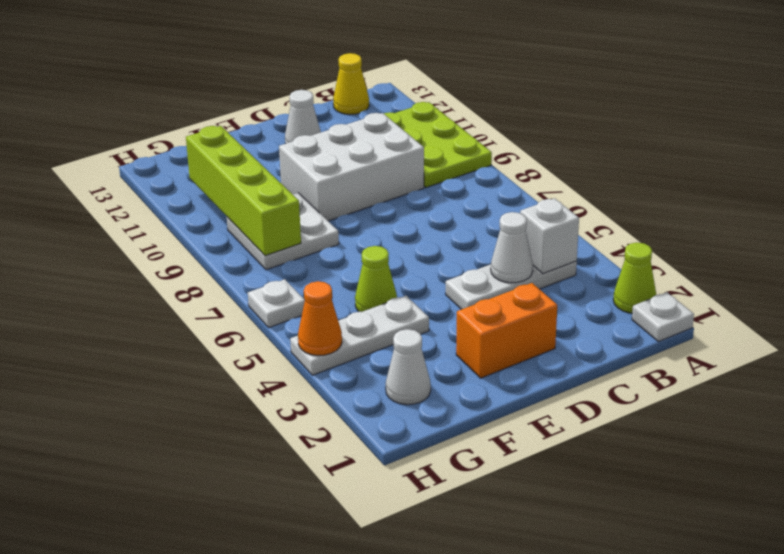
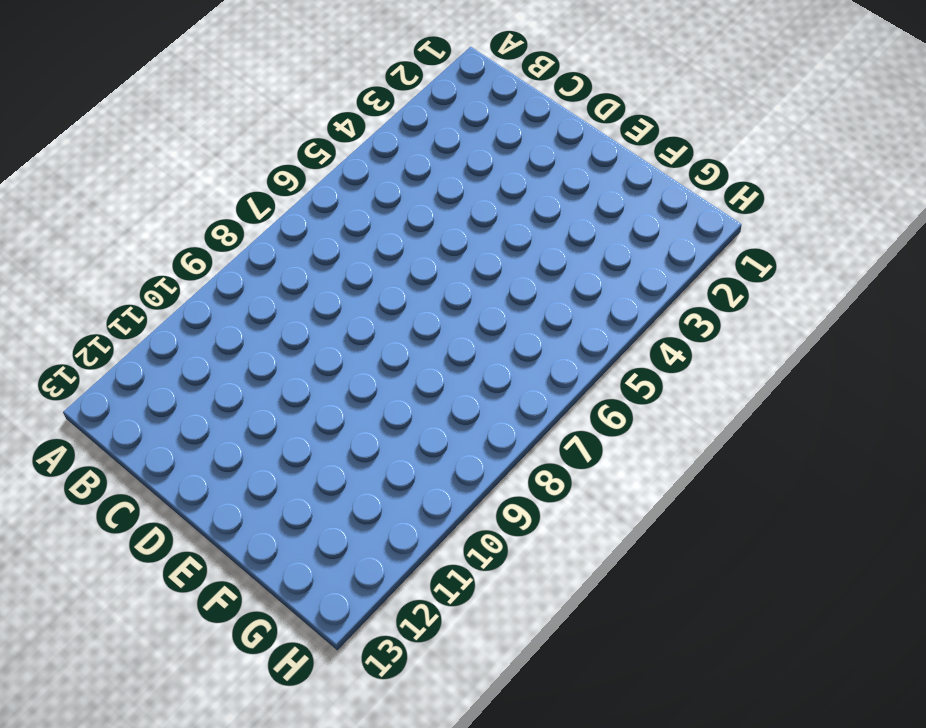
none -> white plate A1 level 1
none -> lime cone A2 level 1
none -> lime plate A9:B11 level 1

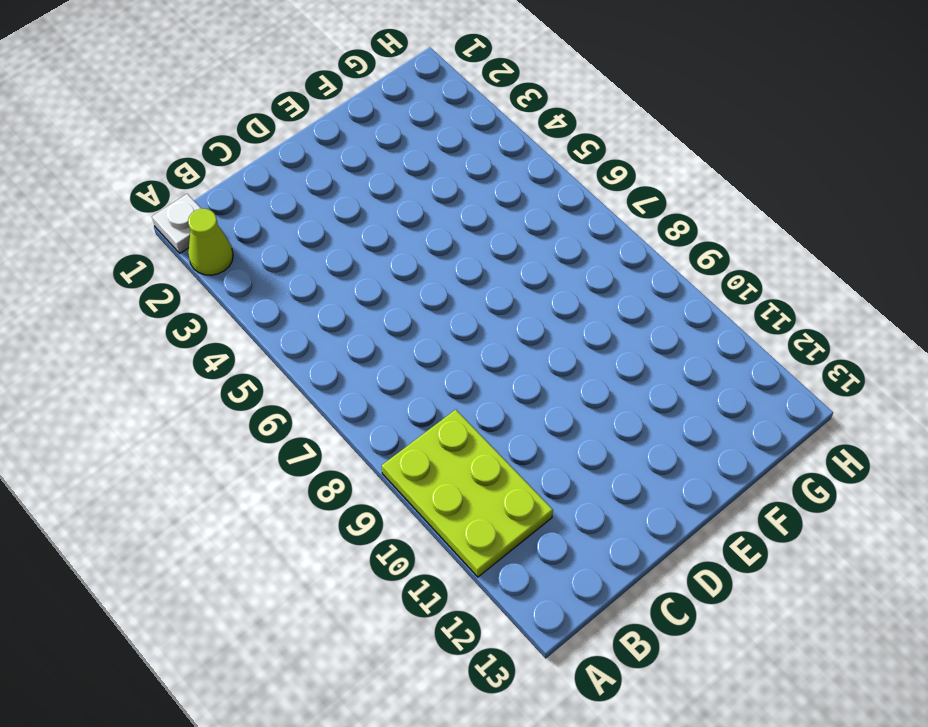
none -> white plate B4:D4 level 1
none -> yellow cone B13 level 1
none -> white brick C9:E10 level 1

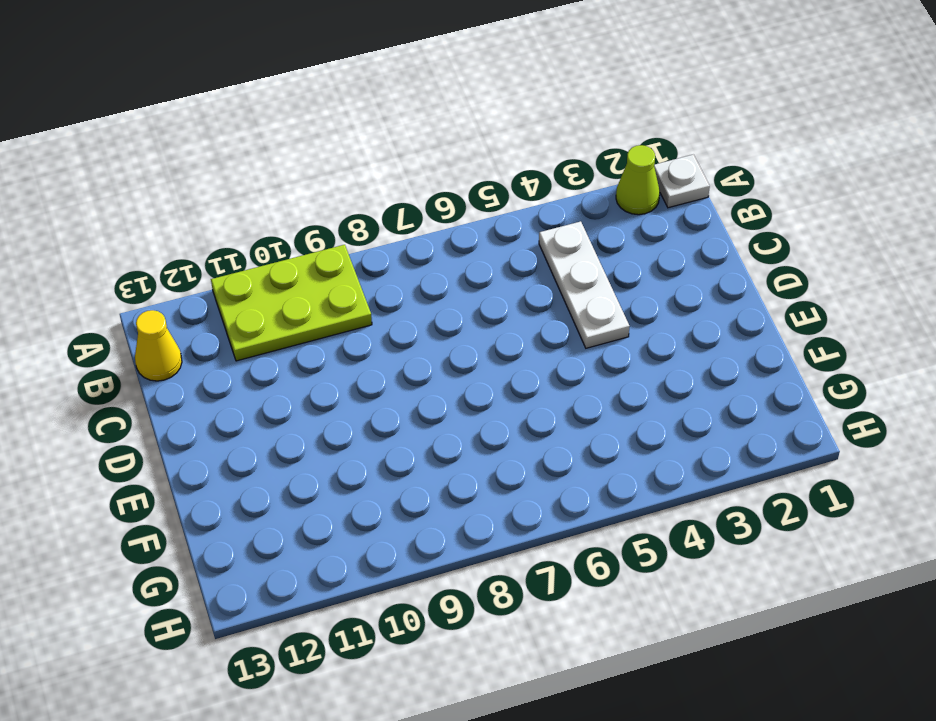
none -> white brick C9:E10 level 1
none -> orange brick D2:E2 level 1
none -> white cone D12 level 1

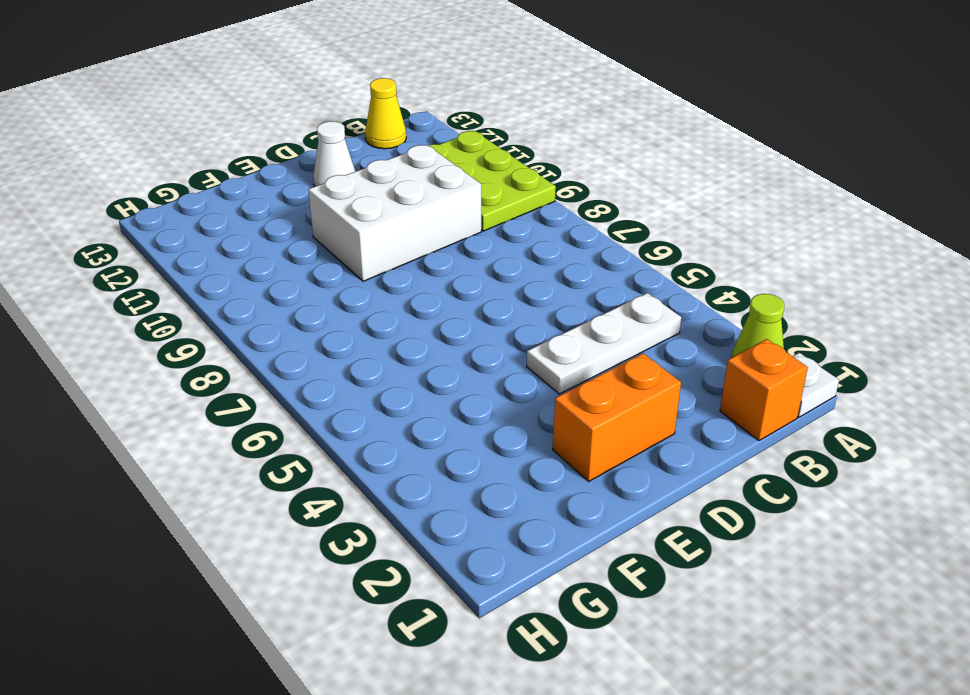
orange brick B1 level 1 -> none
none -> white plate F4:H4 level 1
none -> lime cone F5 level 1
none -> white plate F8:G9 level 1

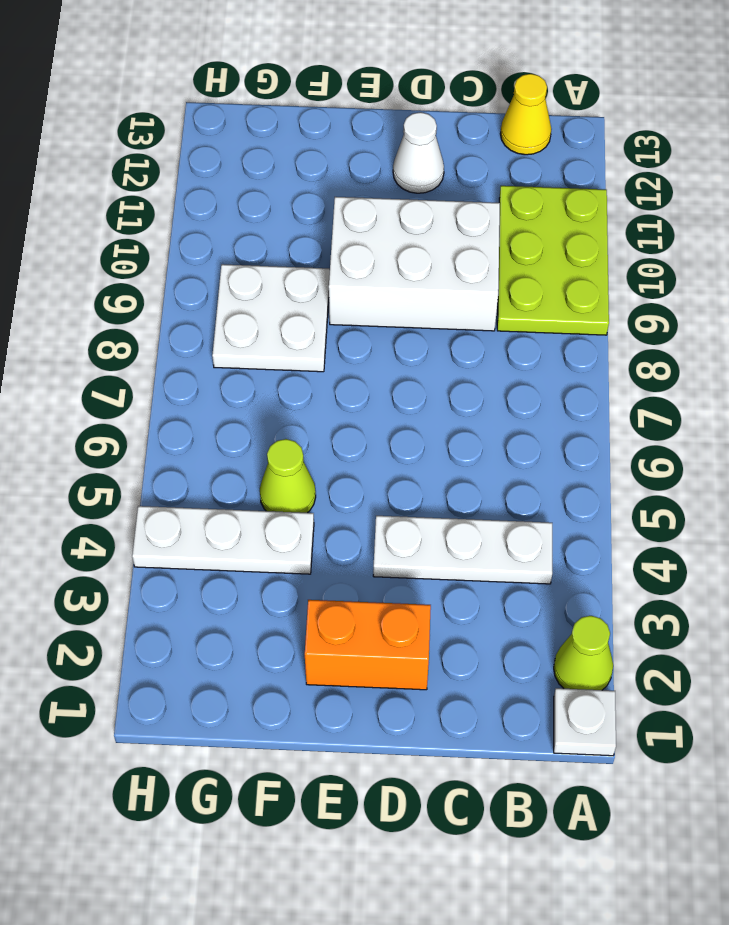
none -> white cone G2 level 1
none -> white plate H6 level 1
none -> white brick B4 level 2

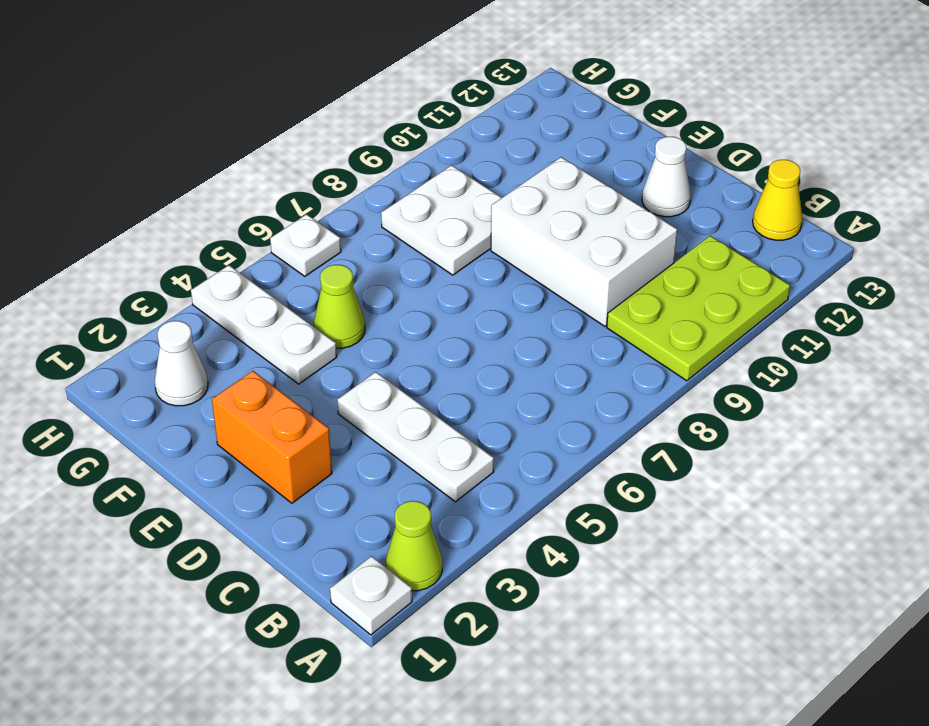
none -> white brick B4 level 2
none -> white cone C4 level 2
none -> lime brick G8:G11 level 2

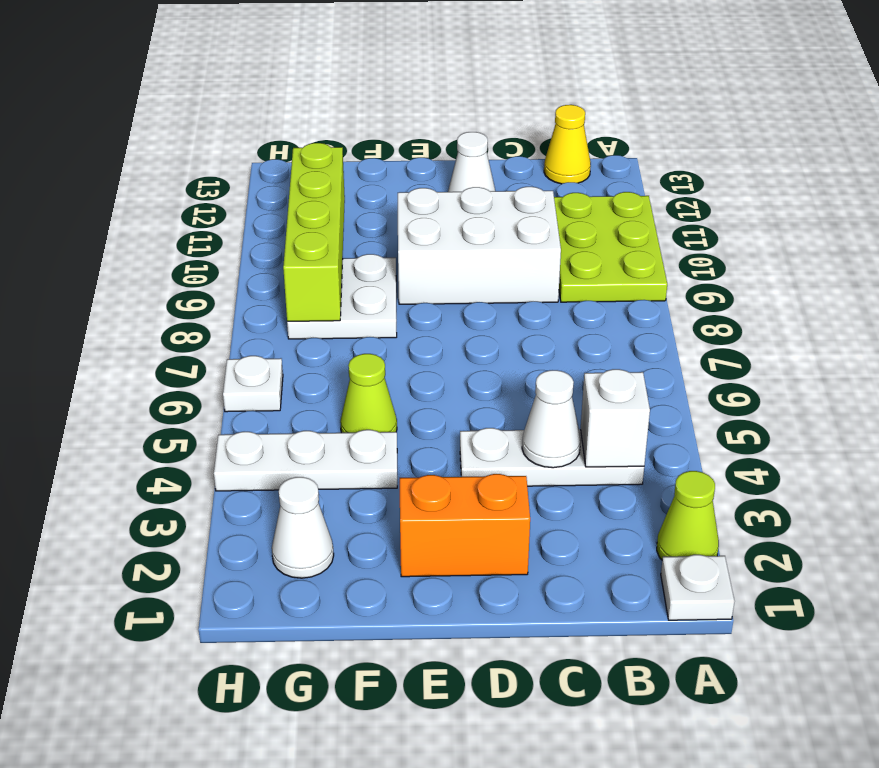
none -> orange cone H4 level 2

